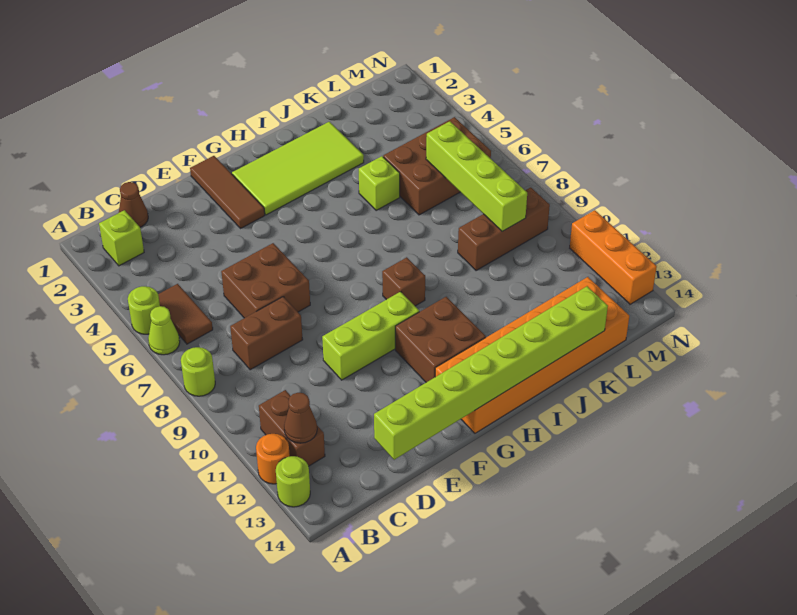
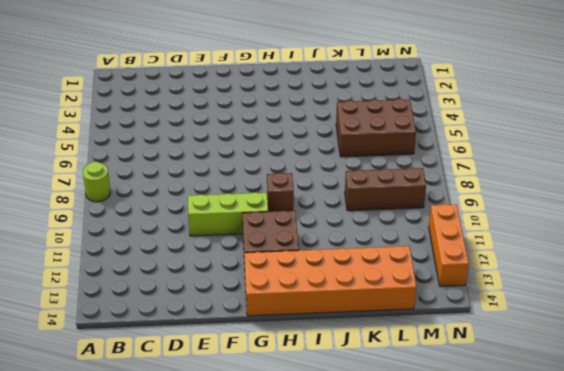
none -> lime round brick A5 level 1
none -> lime cone A6 level 1
none -> orange round brick A12 level 1

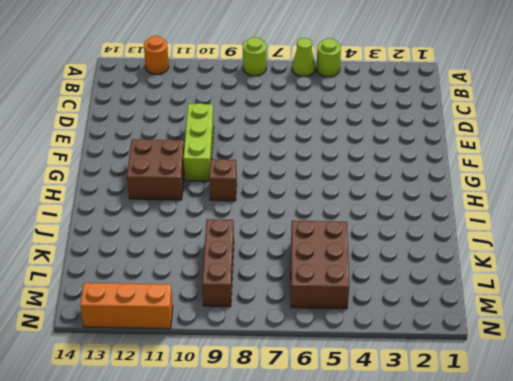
none -> lime round brick A13 level 1
none -> lime brick B2 level 1
none -> brown tile B5:B6 level 1

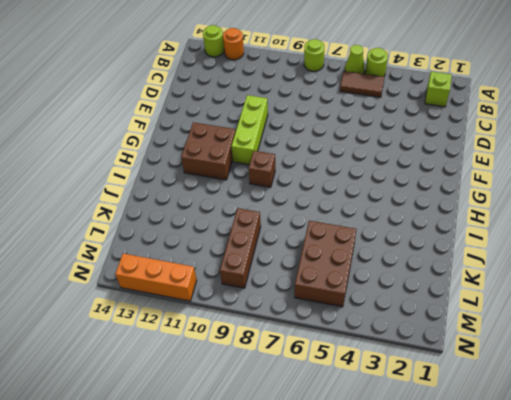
none -> brown brick B11:B12 level 1
none -> brown cone C1 level 1
none -> brown brick C8:D8 level 1

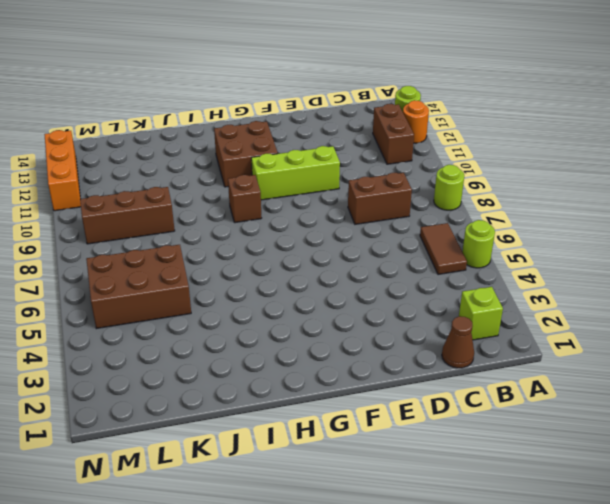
none -> lime cone A6 level 1
none -> brown brick D6:E7 level 1
none -> brown tile F1:F3 level 1

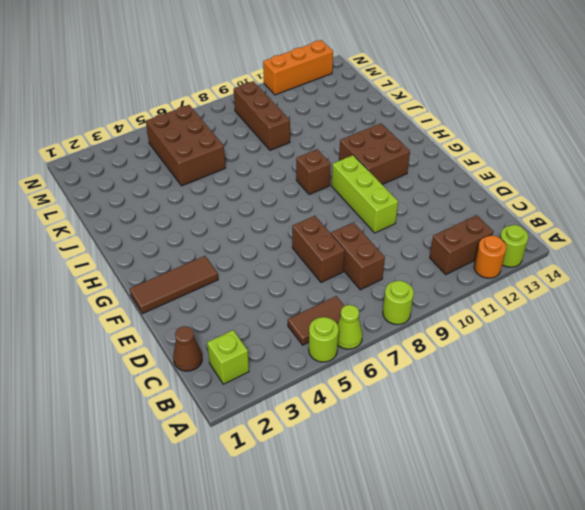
brown brick D7:E7 level 1 -> brown brick D6:E7 level 1
none -> lime tile G2:J3 level 1
none -> orange brick G13:L14 level 1
none -> lime brick J5 level 1

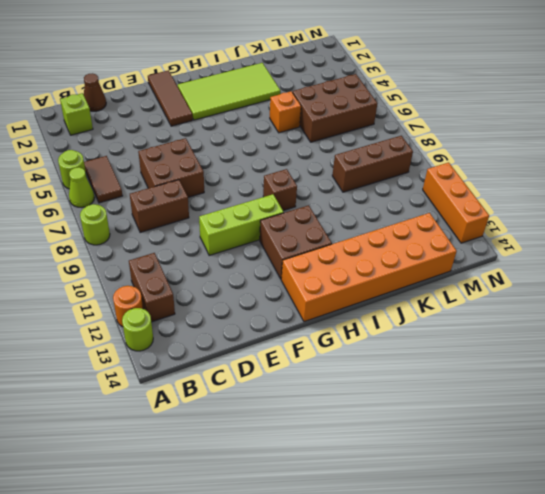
orange brick J5 level 1 -> lime brick J5 level 1
none -> brown cone B12 level 2
none -> lime brick D14:K14 level 2
none -> lime brick L6:L9 level 2

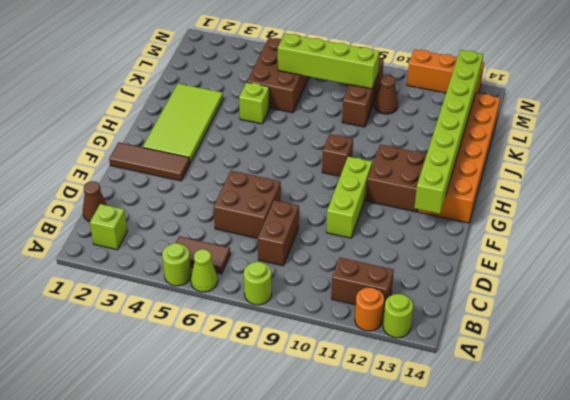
lime brick F13:M13 level 2 -> lime brick D14:K14 level 2
brown cone L10 level 1 -> brown cone B12 level 2

